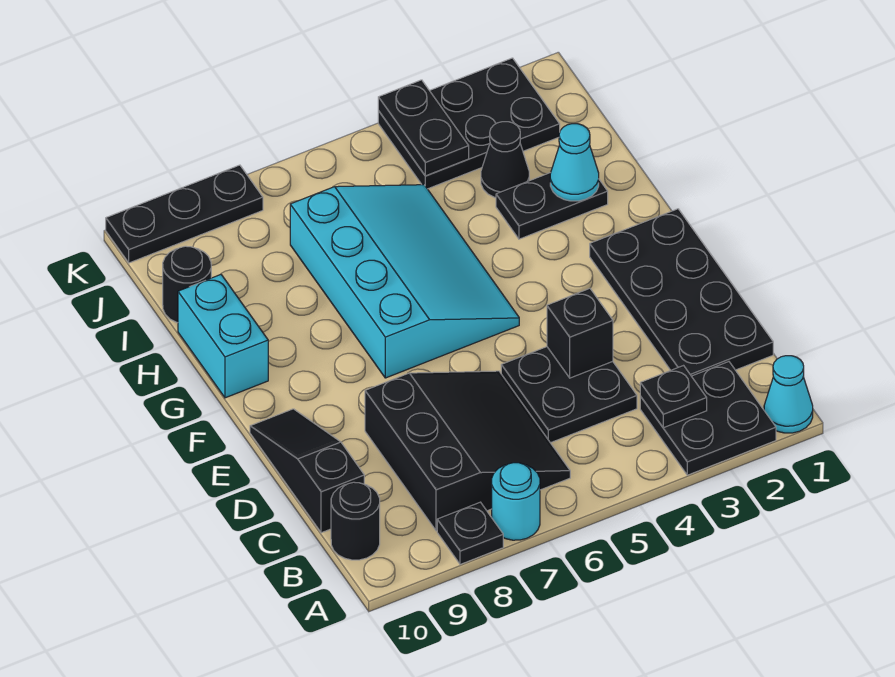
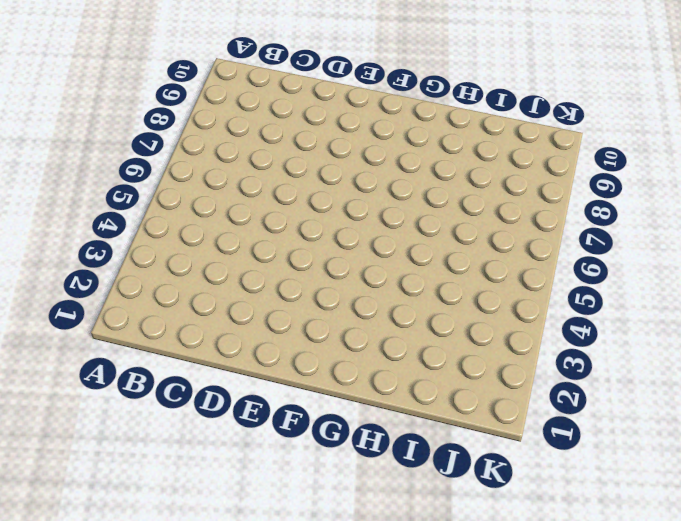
none -> cyan cone A1 level 1
none -> black plate A2:B3 level 1
none -> cyan round brick A7 level 1

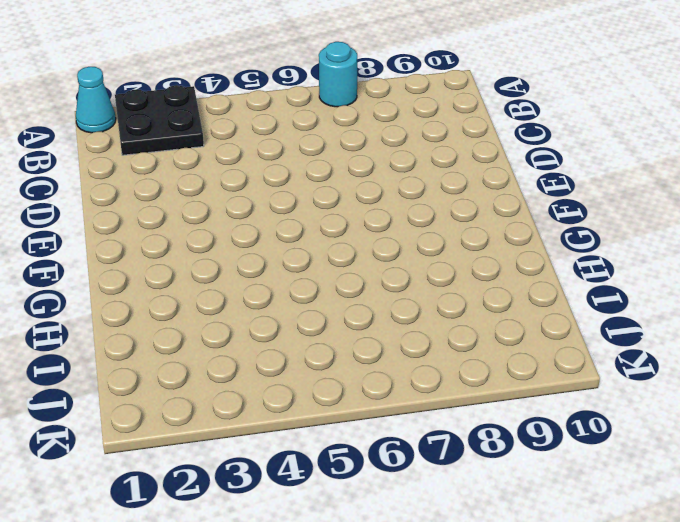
none -> black plate A8 level 1
none -> black slope B6:D8 level 1 top 8
none -> black round brick B10 level 1

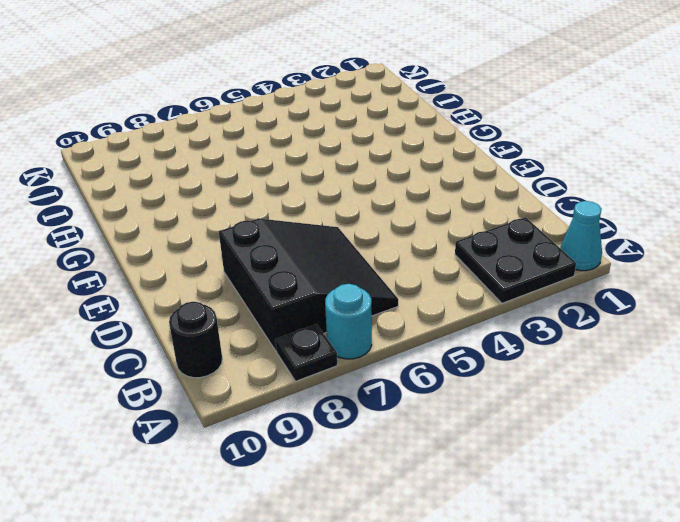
none -> black plate C1:F2 level 1
none -> black plate C4:D5 level 1
none -> black slope C10:E10 level 1 top C

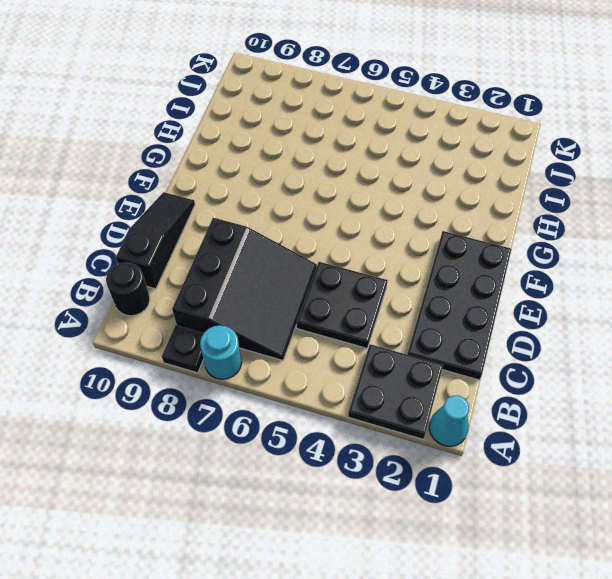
none -> cyan slope F5:I7 level 1 top 7
none -> cyan brick G10:H10 level 1
none -> black plate H2:H3 level 1

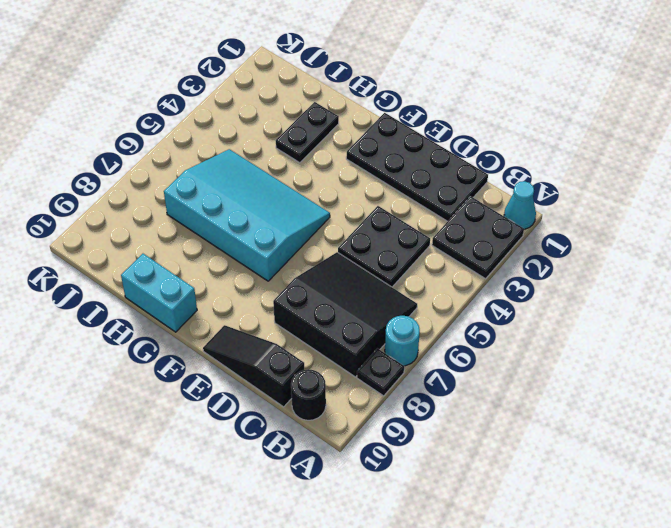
none -> black cone I3 level 1
none -> black round brick I10 level 1
none -> black plate J2:K4 level 1

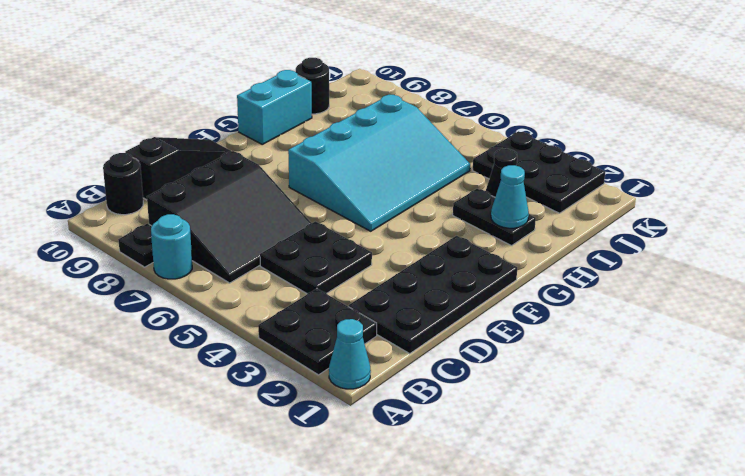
none -> black plate K8:K10 level 1
none -> black plate B3 level 2
none -> black brick D4 level 2

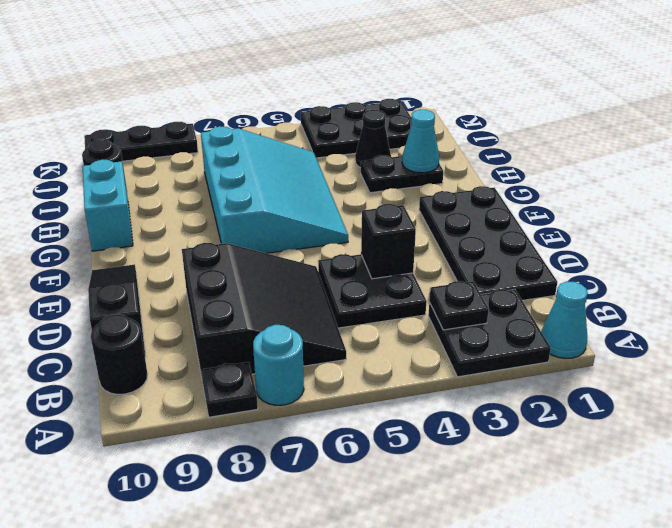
none -> black plate J4:K4 level 2

